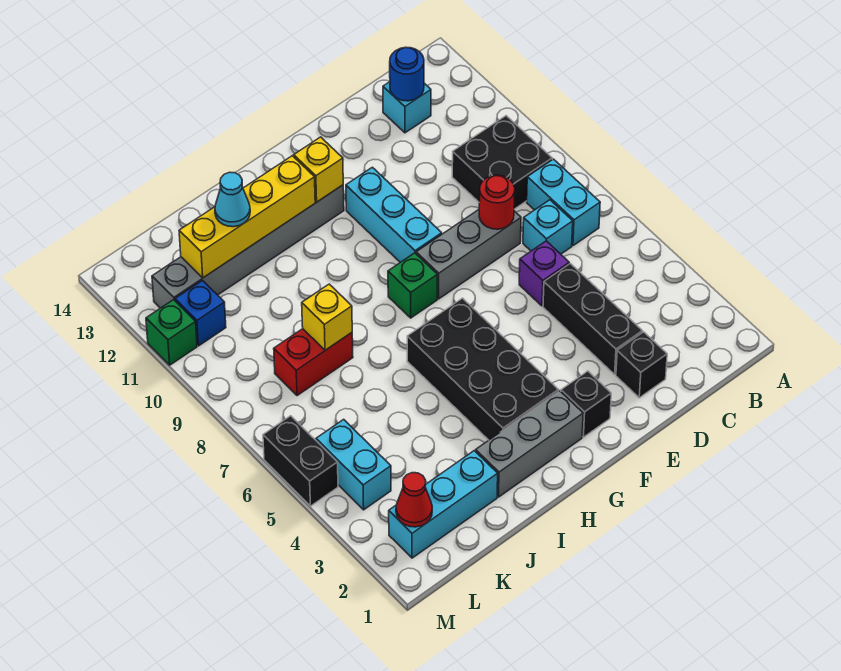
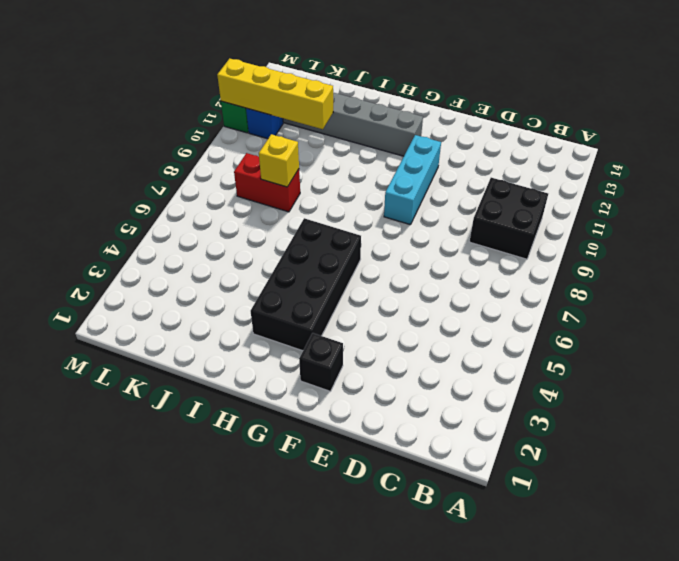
yellow brick J11:M11 level 2 -> yellow brick H12:K12 level 2
none -> cyan brick B7:B8 level 1
none -> cyan brick C7 level 1
none -> cyan brick C13 level 1

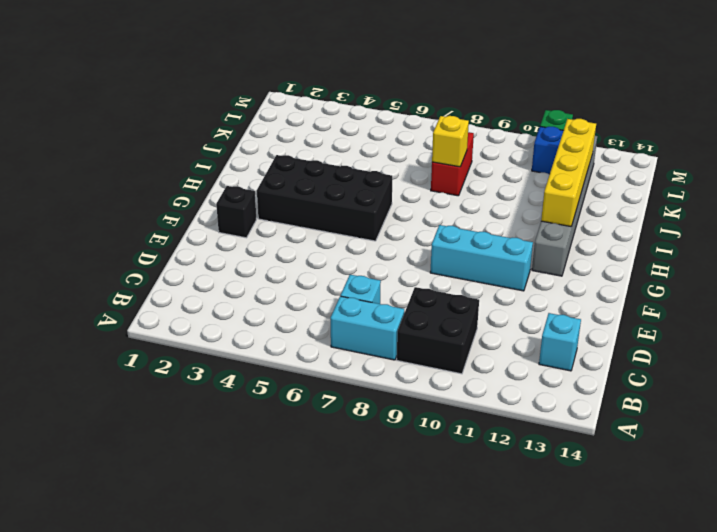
none -> black brick D2 level 1
none -> black brick D3:D5 level 1
none -> purple brick D6 level 1

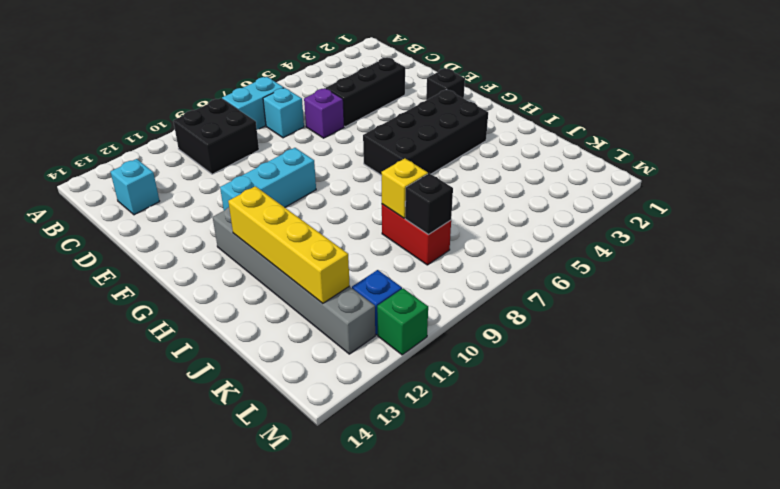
black brick K8 level 2 -> black brick D2 level 1
none -> grey brick D8:F8 level 1
none -> grey brick G2:I2 level 1
none -> green brick G8 level 1

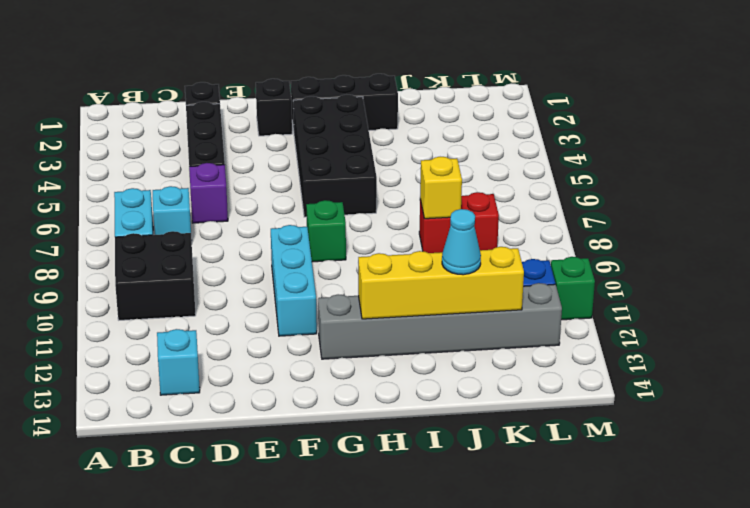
black brick G2:I2 level 1 -> grey brick G2:I2 level 1
none -> grey brick D8:F8 level 1
none -> cyan brick J2:L2 level 1
none -> cyan brick L4:L5 level 1

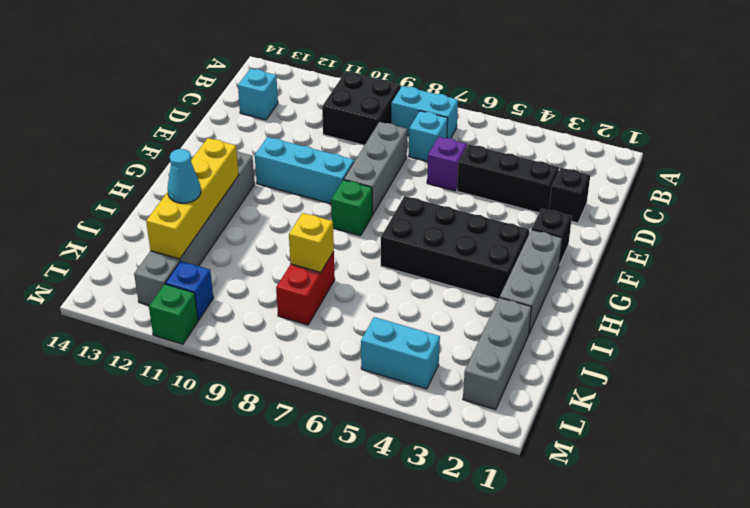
grey brick J2:L2 level 1 -> cyan brick J2:L2 level 1
none -> black brick M5:M6 level 1
none -> blue round brick C13 level 2
none -> red round brick D8 level 2

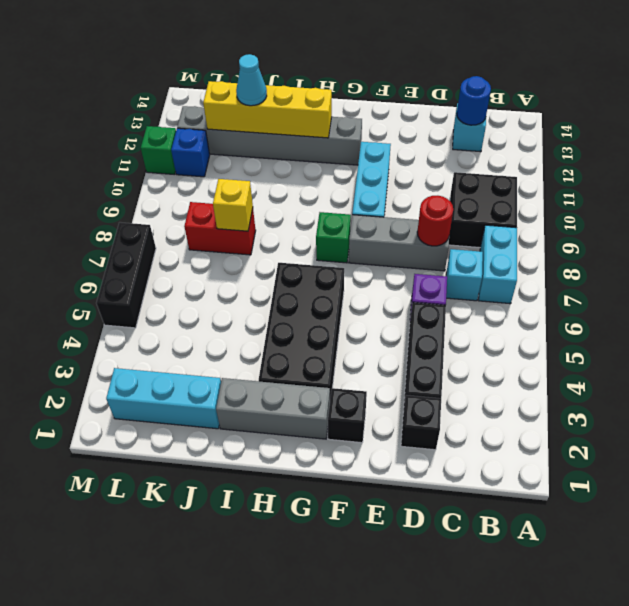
black brick M5:M7 level 1 -> black brick M5:M6 level 1
none -> cyan brick L4:L5 level 1
none -> yellow brick G12 level 2
none -> red cone L2 level 2

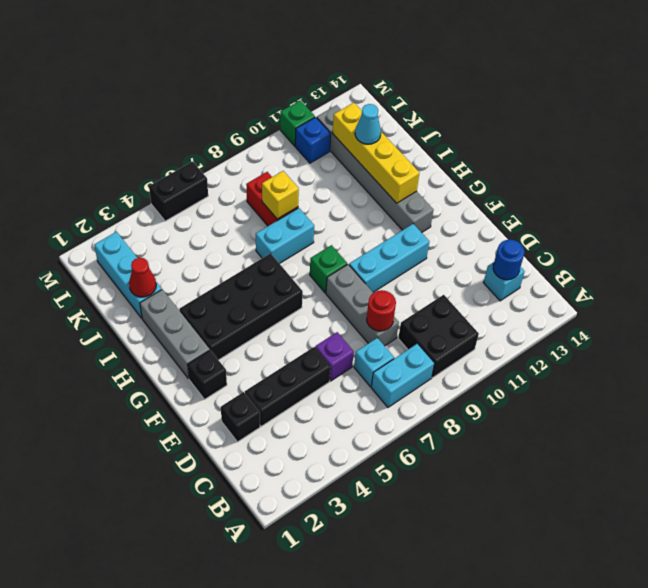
cyan brick I7:I8 level 1 -> cyan brick L4:L5 level 1
red cone J2 level 2 -> red cone L2 level 2
none -> yellow brick G12 level 2

